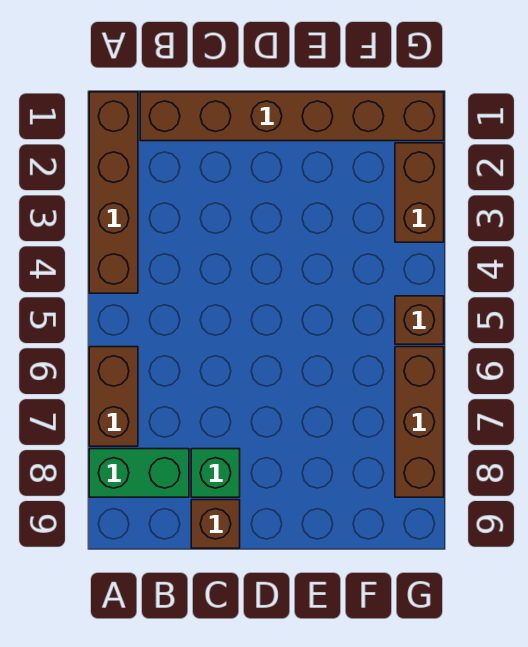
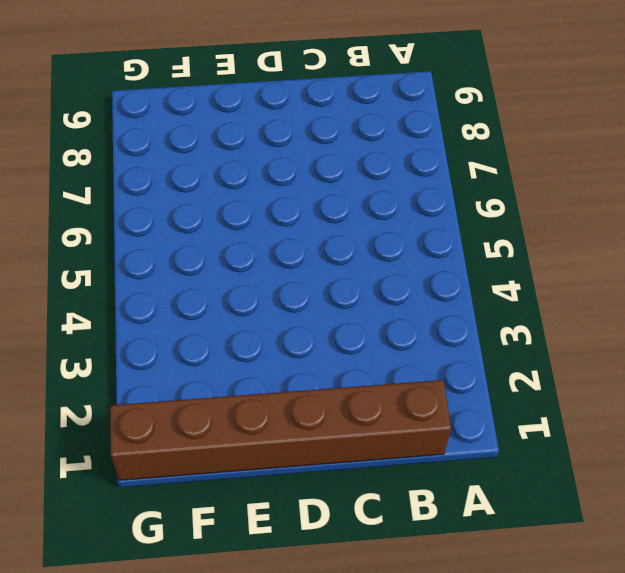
none -> brown brick A1:A4 level 1
none -> brown brick A6:A7 level 1

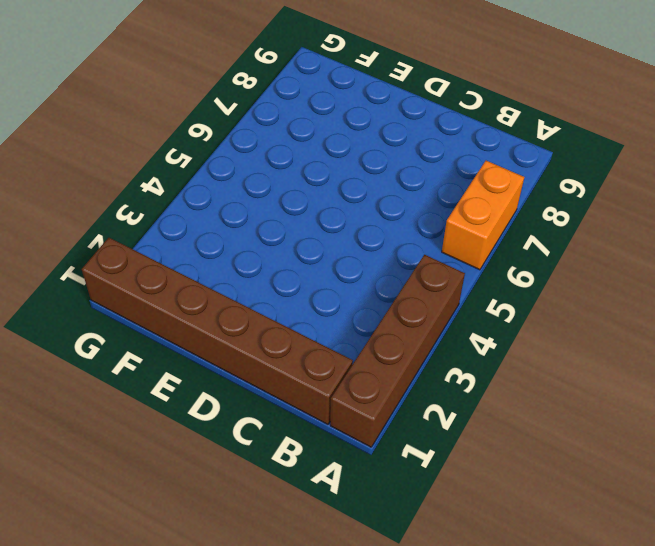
orange brick A6:A7 level 1 -> brown brick A6:A7 level 1
none -> green brick A8:B8 level 1
none -> green brick C8 level 1

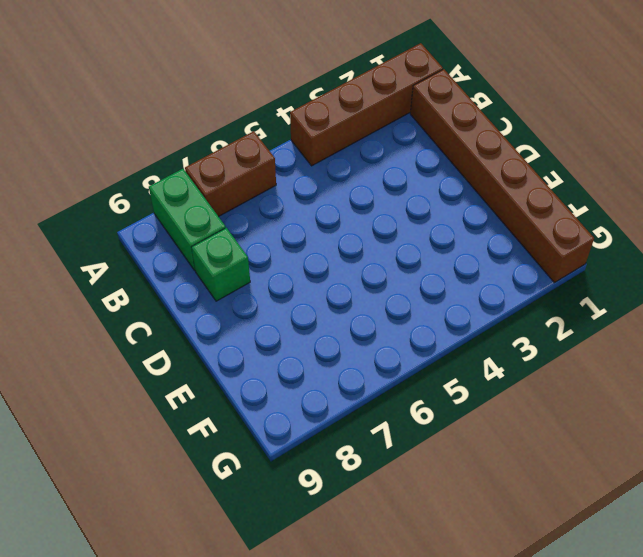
none -> brown brick C9 level 1
none -> brown brick G2:G3 level 1

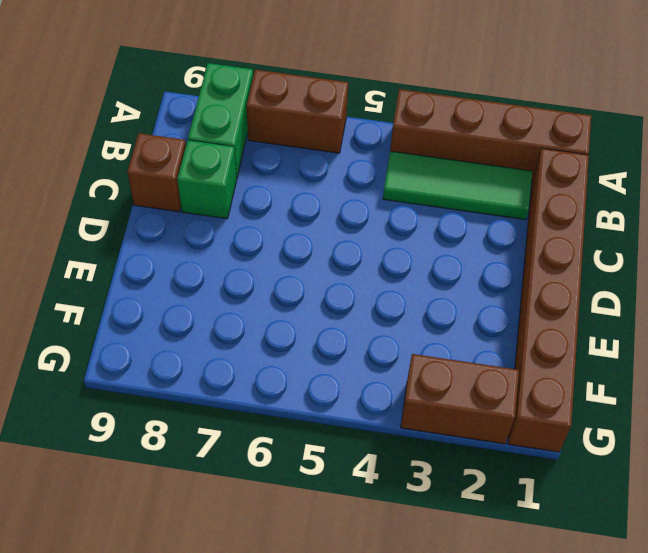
green tile B2:B4 level 1 -> none
none -> brown brick G5 level 1
none -> brown brick G6:G8 level 1

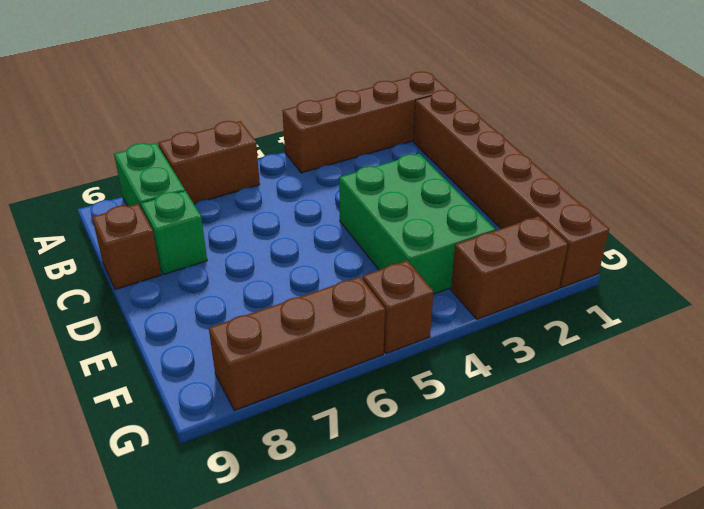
green brick D3:F4 level 1 -> none

